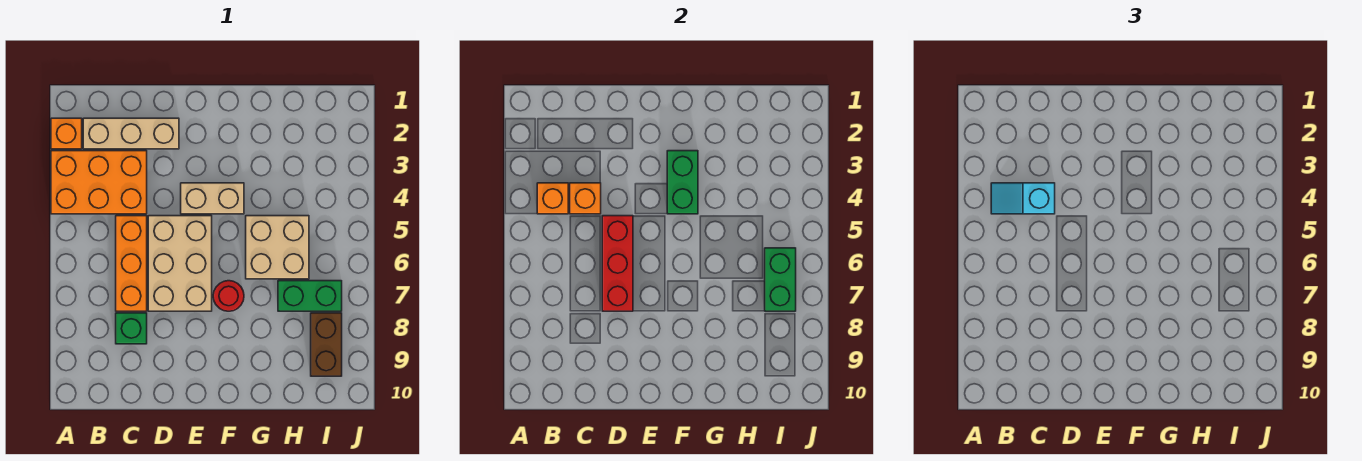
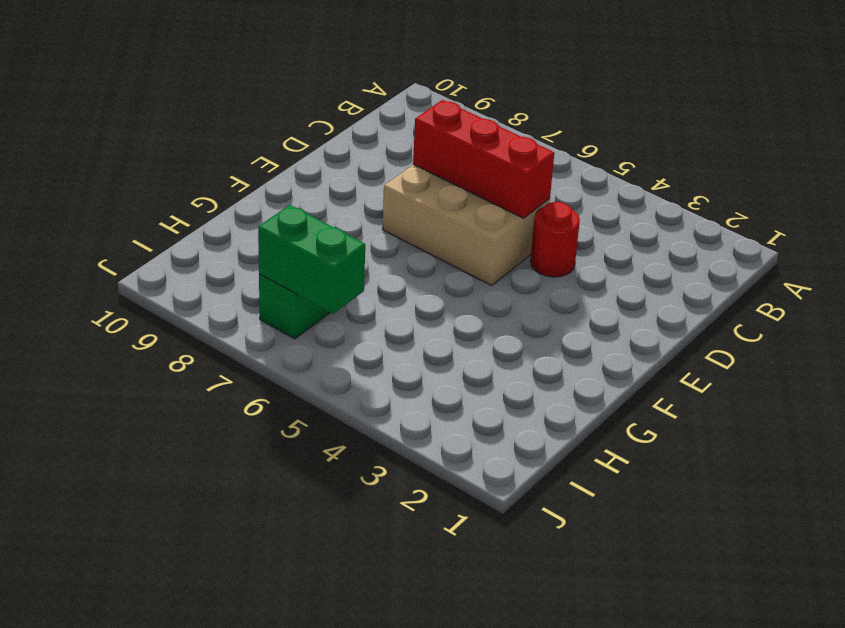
red round brick D4 level 1 -> red round brick F7 level 1
none -> orange brick A2 level 1
none -> orange brick A3:C4 level 1
none -> tan brick B2:D2 level 1

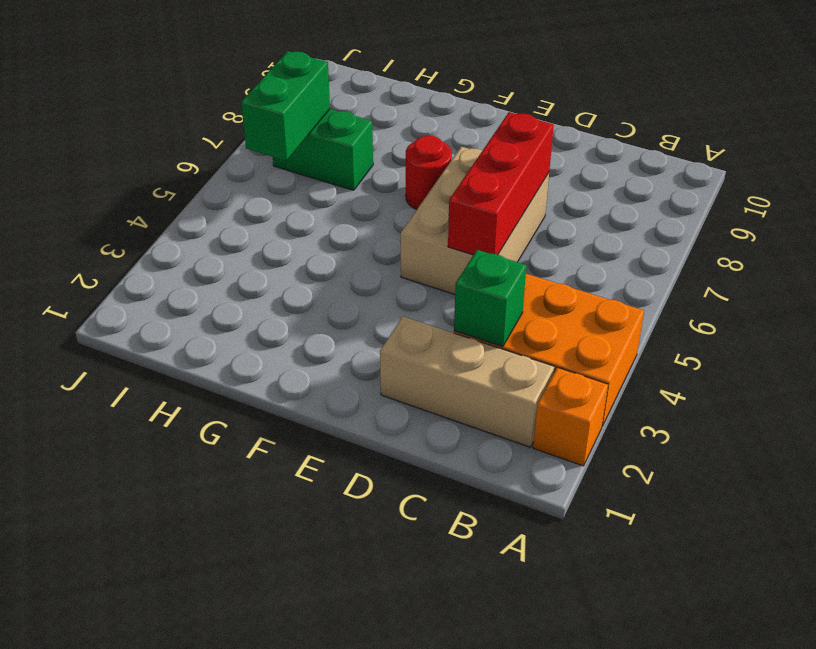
green brick C3 level 2 -> green brick C8 level 1
none -> orange brick C5:C7 level 1
none -> tan brick E4:F4 level 1
none -> tan brick G5:H6 level 1

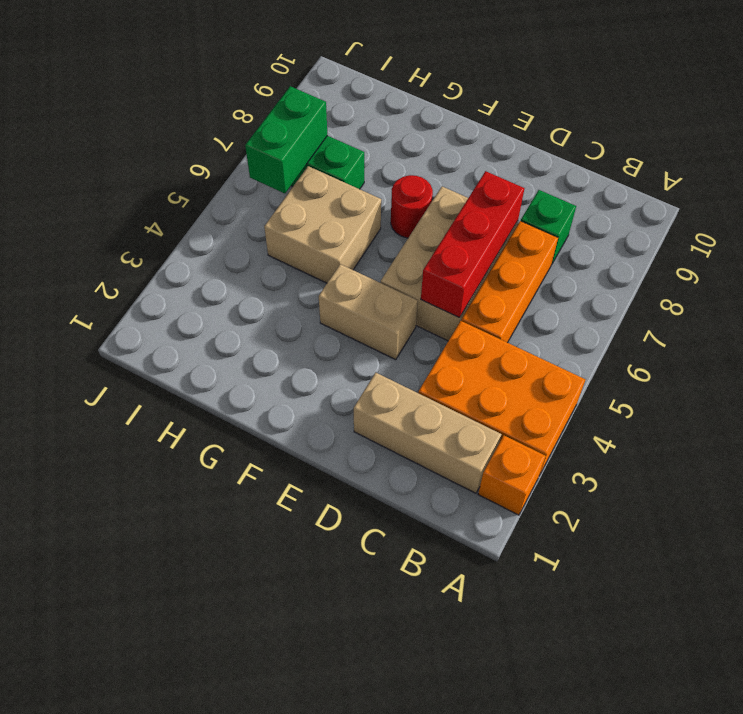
none -> brown brick I8:I9 level 1
none -> orange brick B4 level 2
none -> orange brick C4 level 2

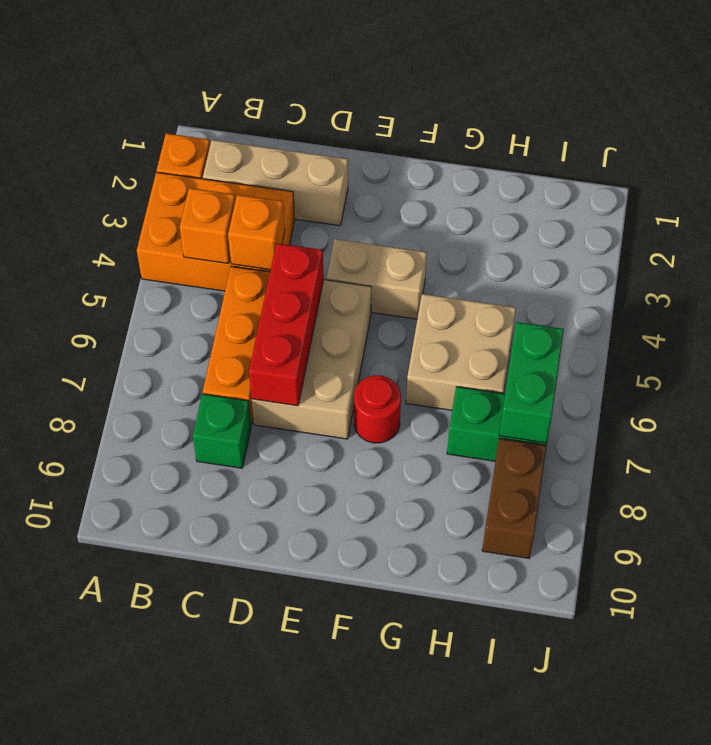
none -> green brick F3:F4 level 2
none -> cyan slope B4:C4 level 3 top C

